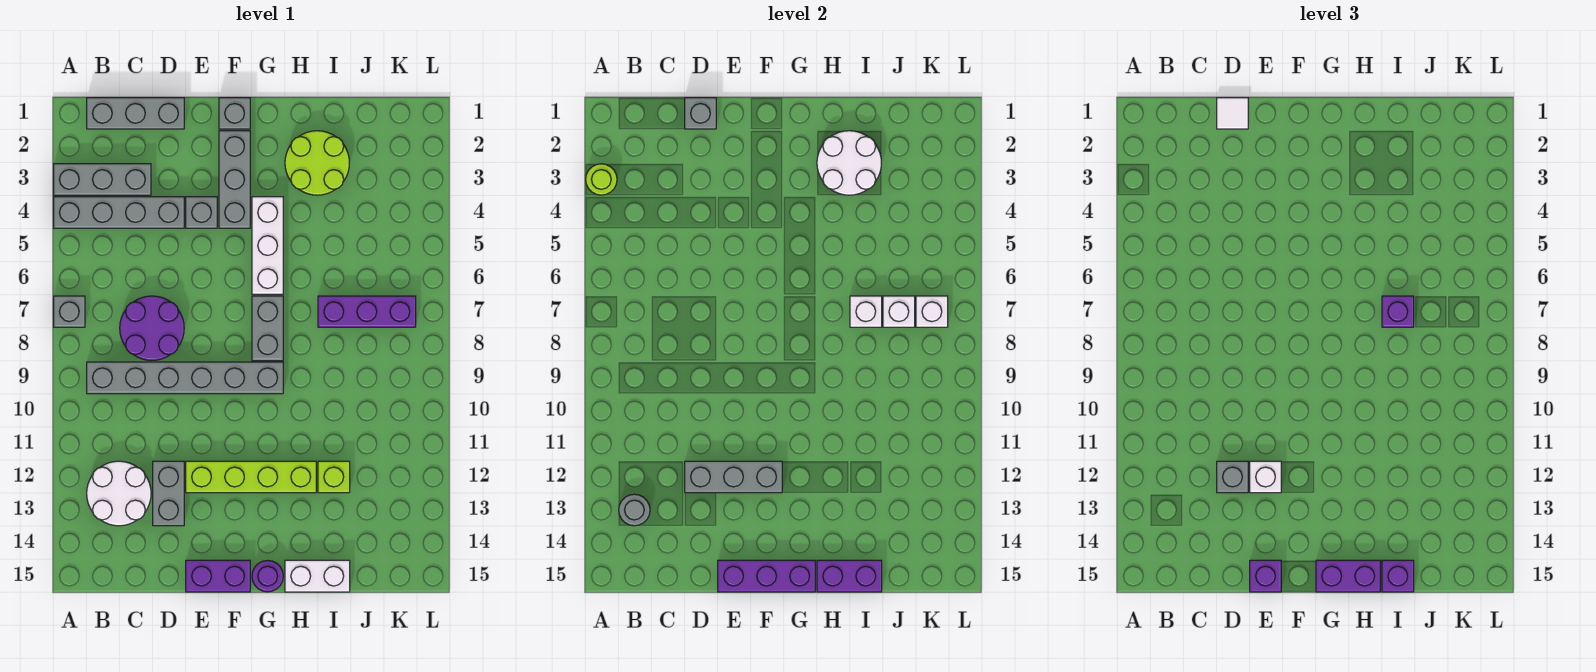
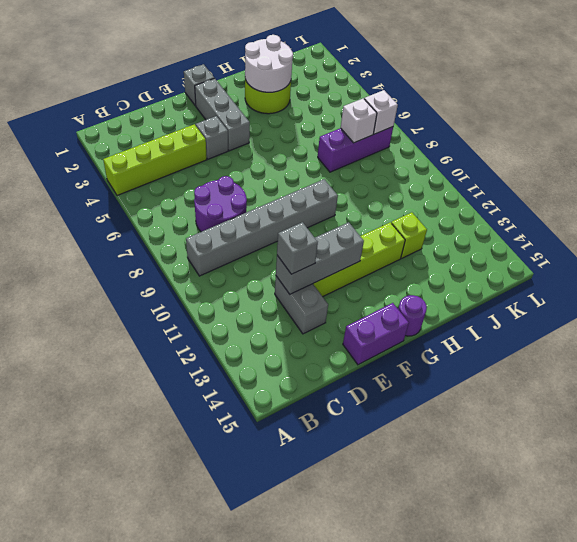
lime brick A4:D4 level 1 -> grey brick A4:D4 level 1
none -> grey brick A3:C3 level 1
none -> grey brick A7 level 1
none -> grey brick B1:D1 level 1
none -> white round brick B12:C13 level 1

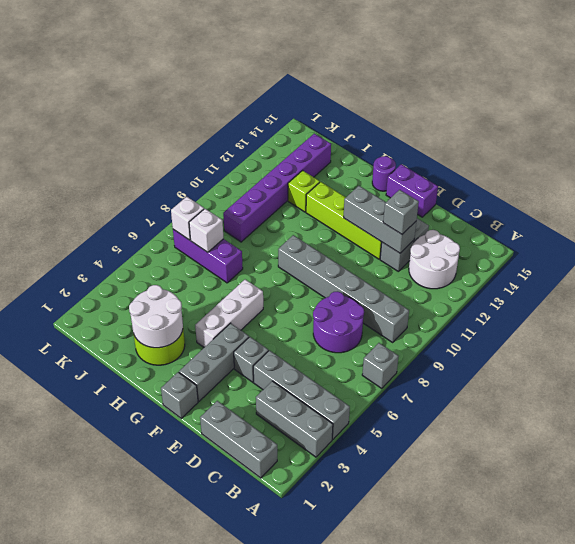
purple brick J9:J14 level 1 -> none
none -> grey brick G7:G8 level 1
none -> white brick H15:I15 level 1
none -> lime round brick A3 level 2
none -> grey round brick B13 level 2

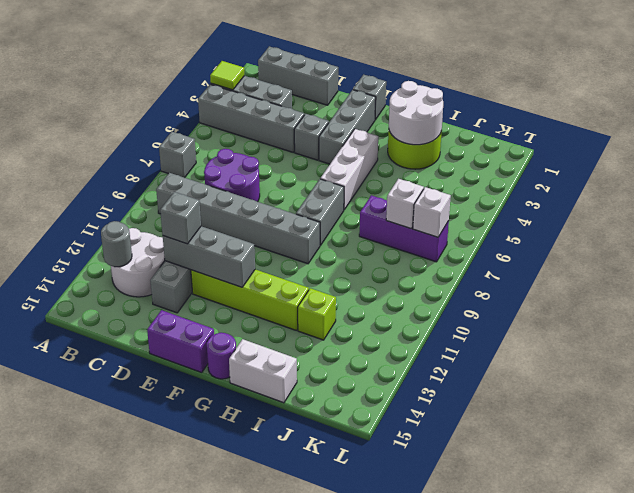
lime tile A3 level 2 -> lime round brick A3 level 2
none -> grey brick D1 level 2
none -> purple brick E15:G15 level 2
none -> purple brick H15:I15 level 2
none -> white brick I7 level 2

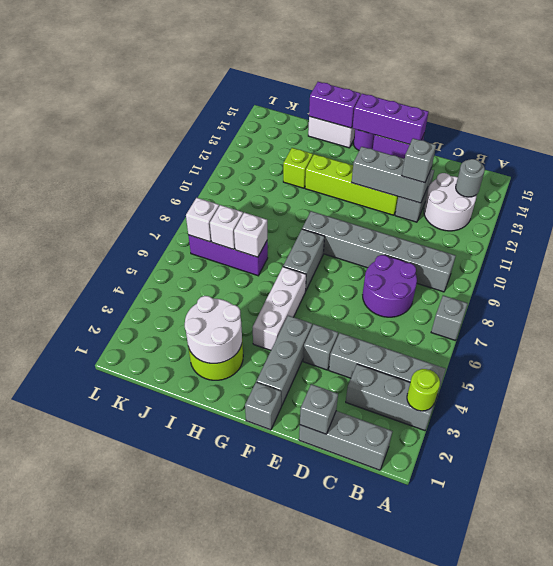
none -> white tile D1 level 3
none -> white brick E12 level 3
none -> purple brick E15 level 3
none -> purple brick G15:H15 level 3

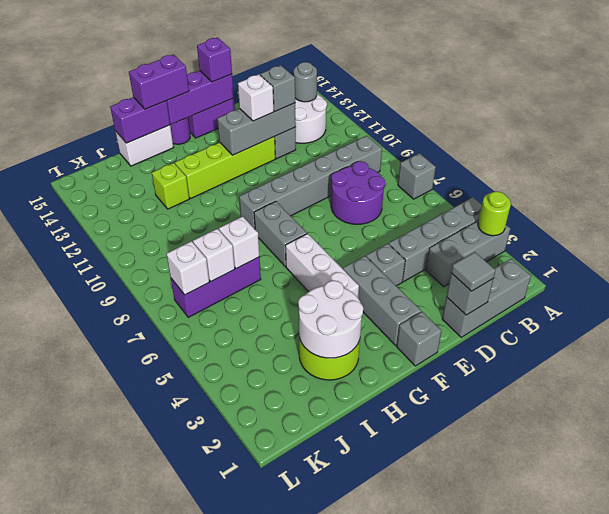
grey tile D1 level 3 -> white tile D1 level 3
none -> purple brick I7 level 3
none -> purple brick I15 level 3

